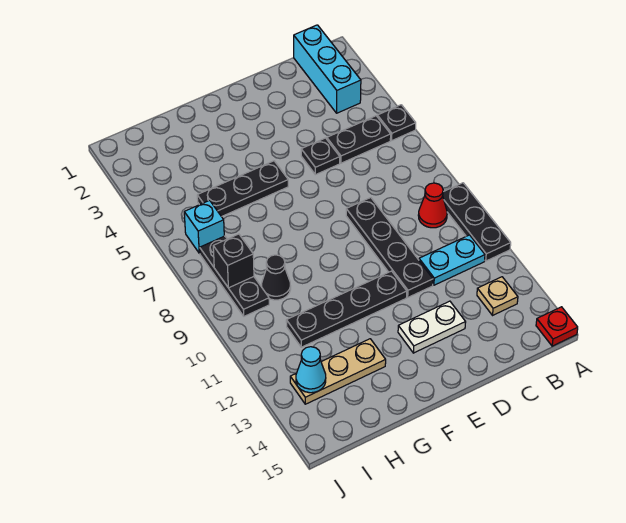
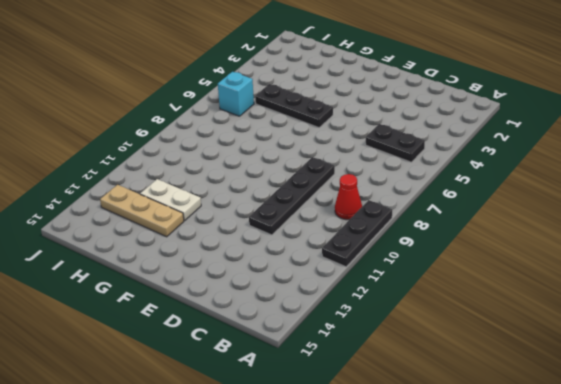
white plate G12:H12 level 1 -> white plate D13:E13 level 1
none -> black plate A5 level 1
none -> red plate A15 level 1
none -> cyan brick B1:B3 level 1

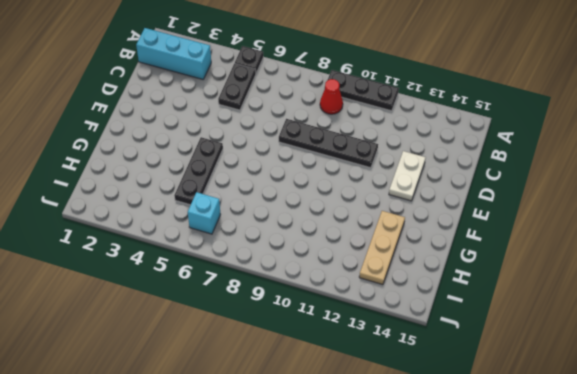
none -> red plate A15 level 1
none -> cyan plate B11:C11 level 1
none -> tan plate B13 level 1

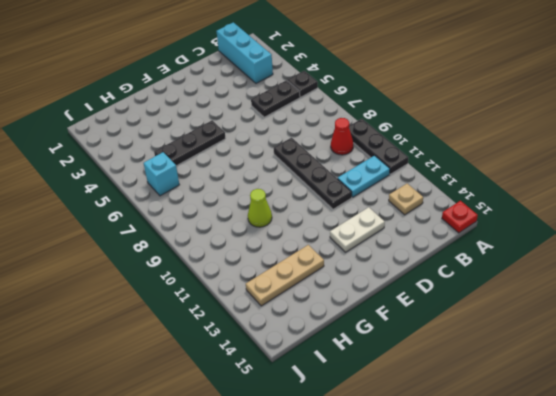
lime cone G10 level 1 -> none
none -> black plate D5 level 1
none -> black plate E11:H11 level 1
none -> black cone H9 level 1

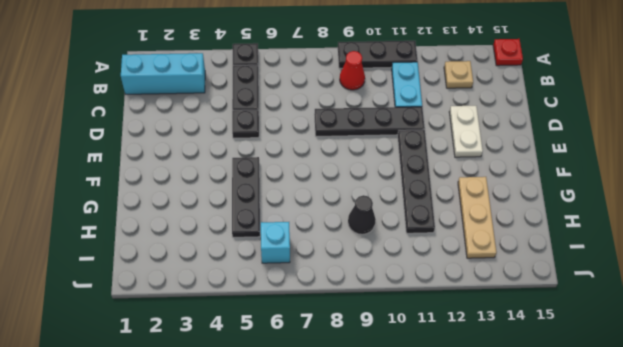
none -> black plate I7:I9 level 1
none -> black brick I8 level 2
none -> cyan cone I13 level 2

